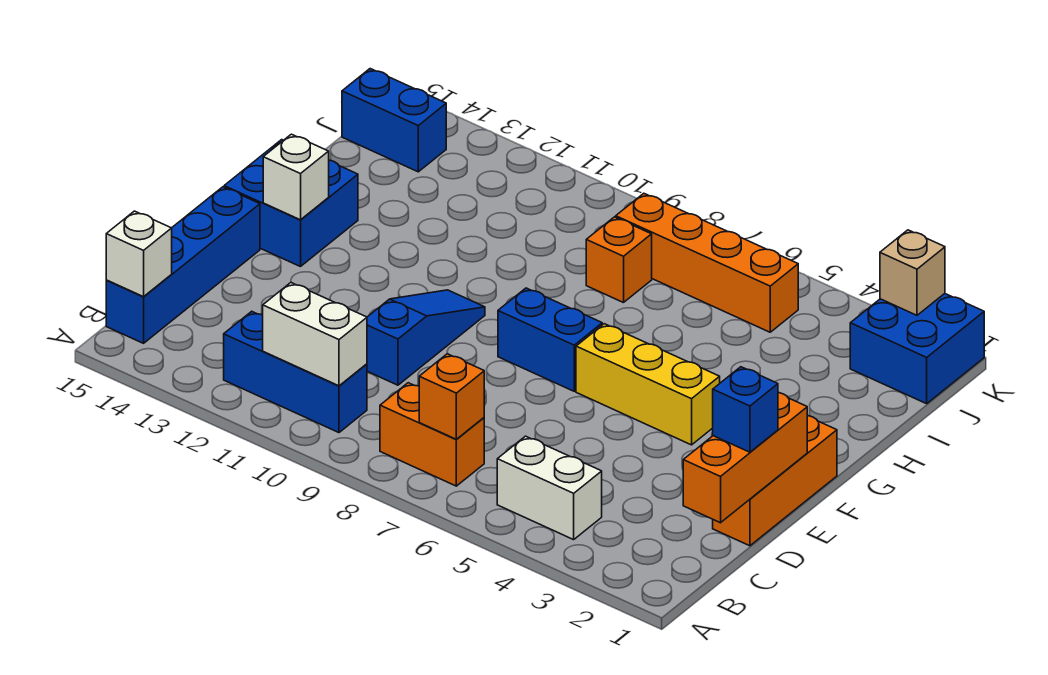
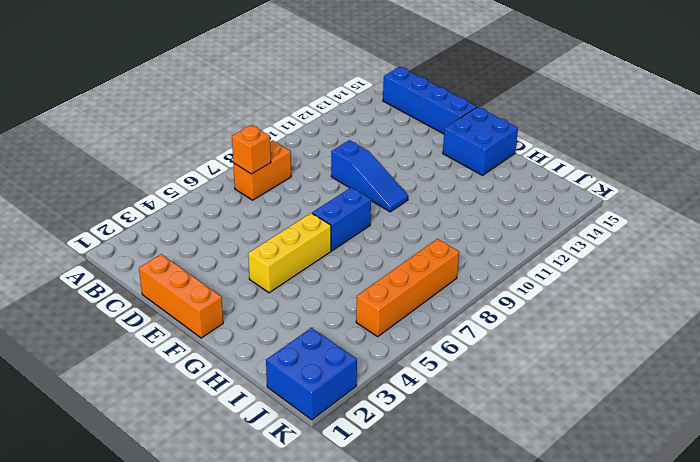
none -> white brick B4:B5 level 1
none -> blue brick B10:B12 level 1
none -> orange brick I8 level 1

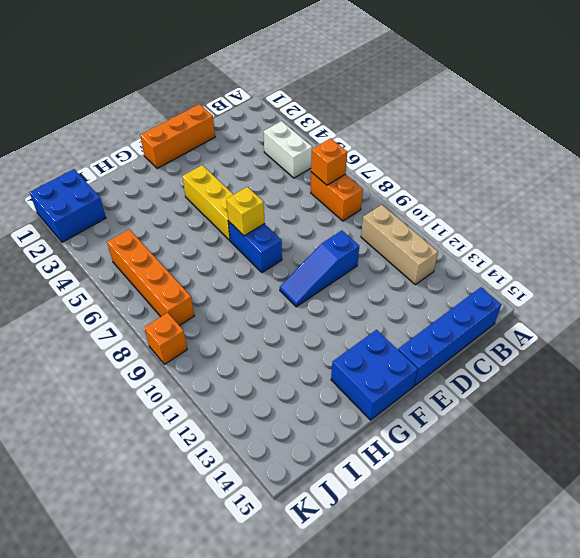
tan brick B10:B12 level 1 -> blue brick B10:B12 level 1
yellow brick F7 level 2 -> none
orange brick K9 level 1 -> orange brick I8 level 1
none -> blue brick J14:J15 level 1
none -> white brick B10:B11 level 2
none -> white brick B15 level 2

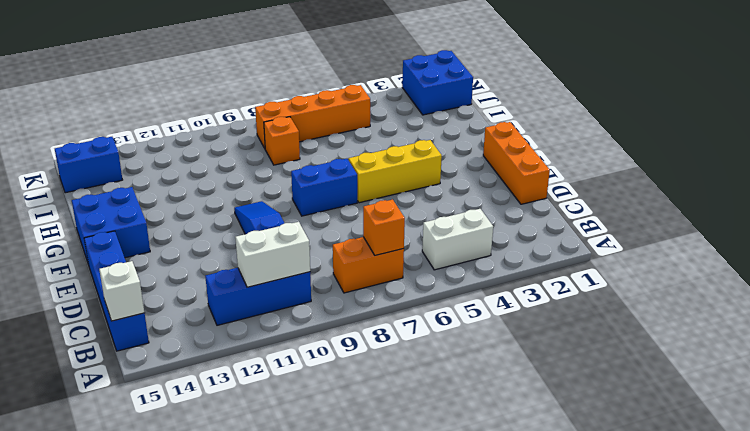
none -> orange brick C1:E1 level 2
none -> white brick F14 level 2
none -> tan brick K2 level 2

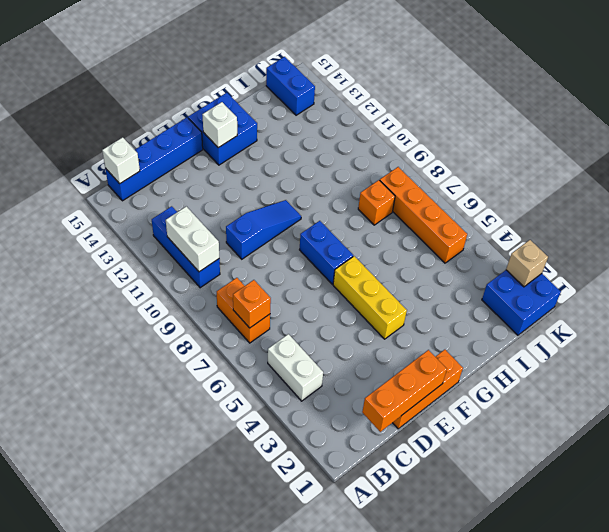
none -> blue brick D1 level 3

